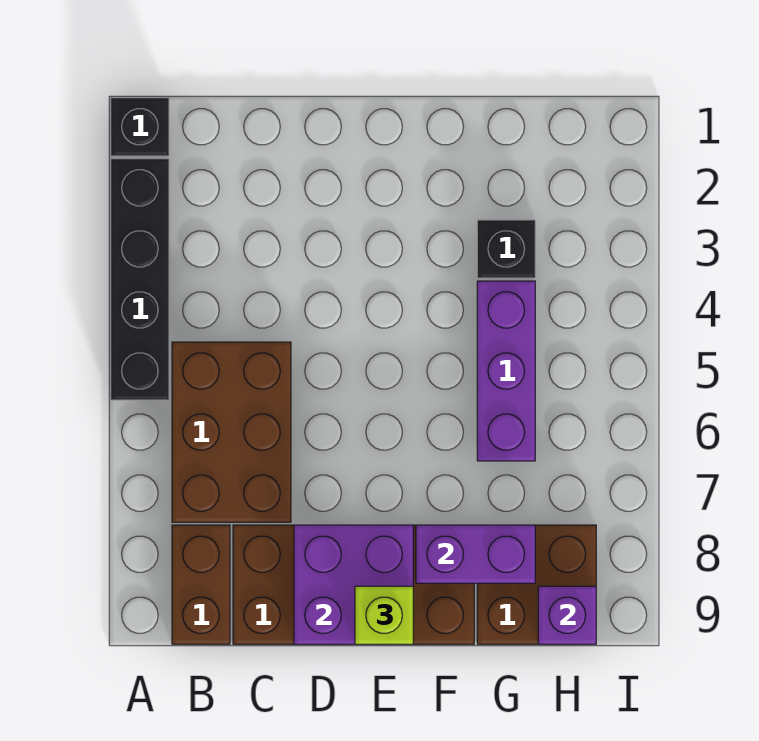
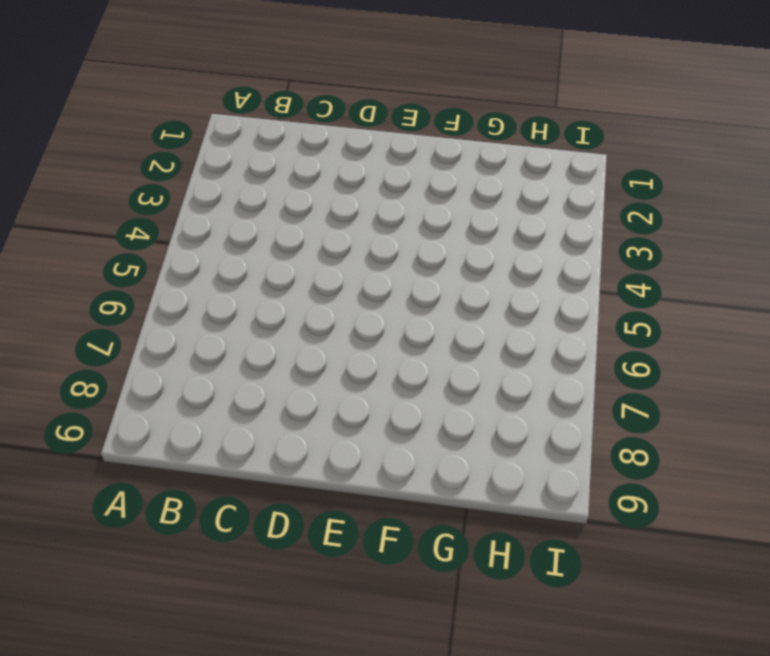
none -> black brick A1 level 1
none -> black brick A2:A5 level 1
none -> brown brick B5:C7 level 1

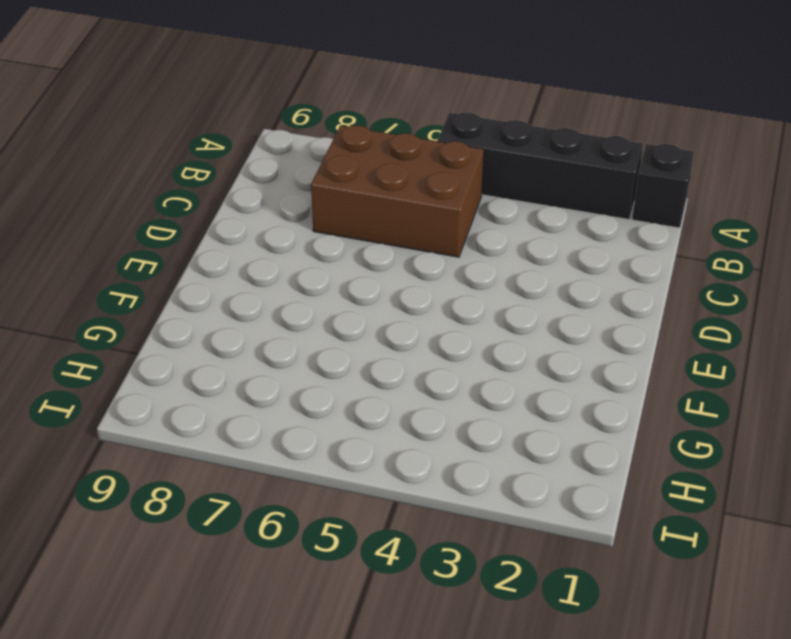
none -> brown brick B8:B9 level 1
none -> brown brick C8:F9 level 1
none -> black brick G3 level 1

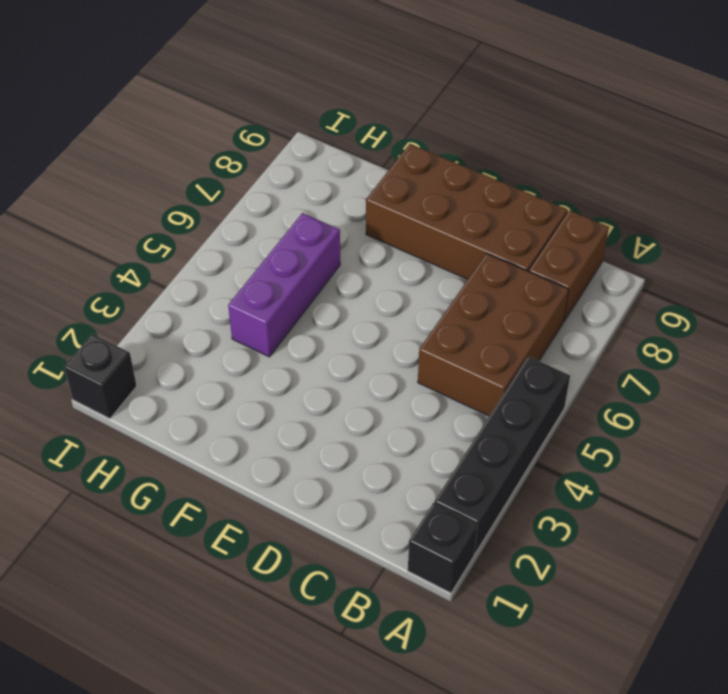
black brick I1 level 1 -> black brick G3 level 1
none -> brown brick G8:H9 level 1
none -> purple brick D8:E9 level 2
none -> purple brick F8:G8 level 2

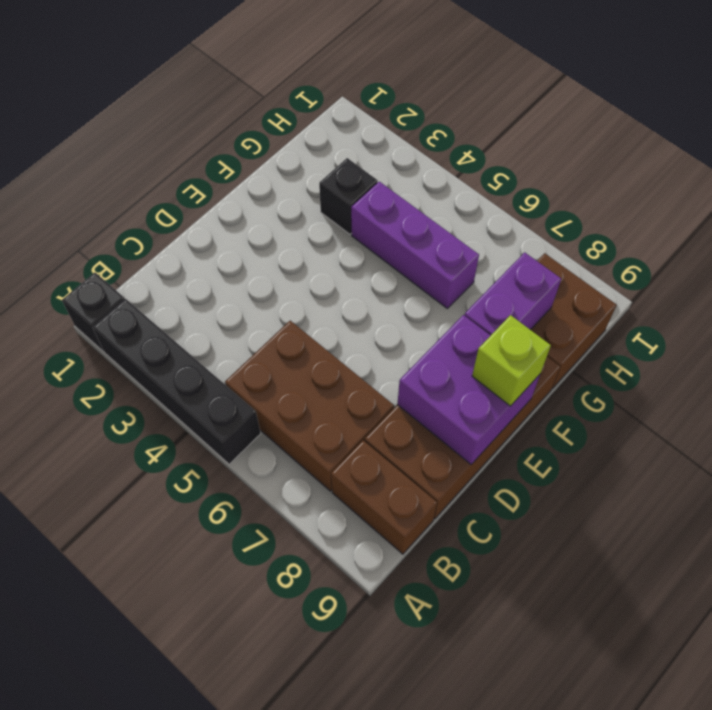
none -> purple brick H9 level 2

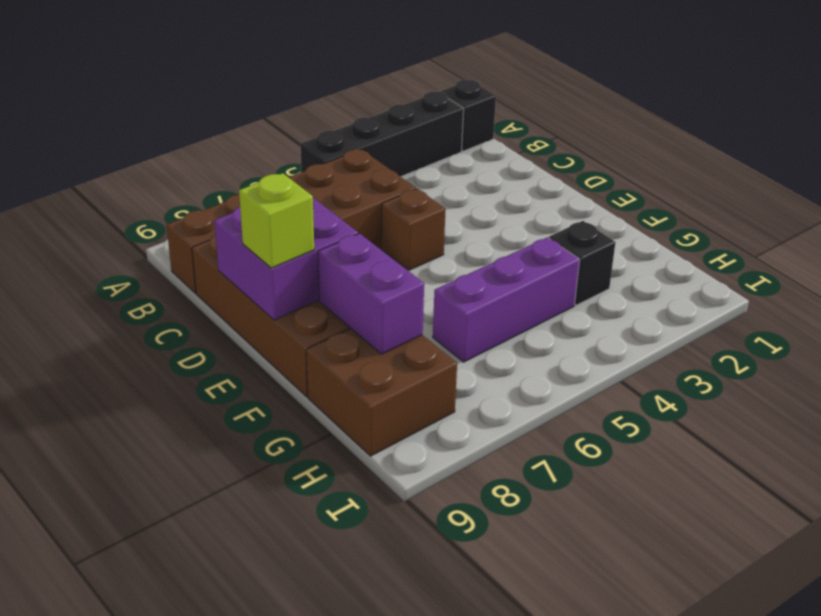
brown brick D5 level 1 -> none
none -> purple brick H9 level 2

